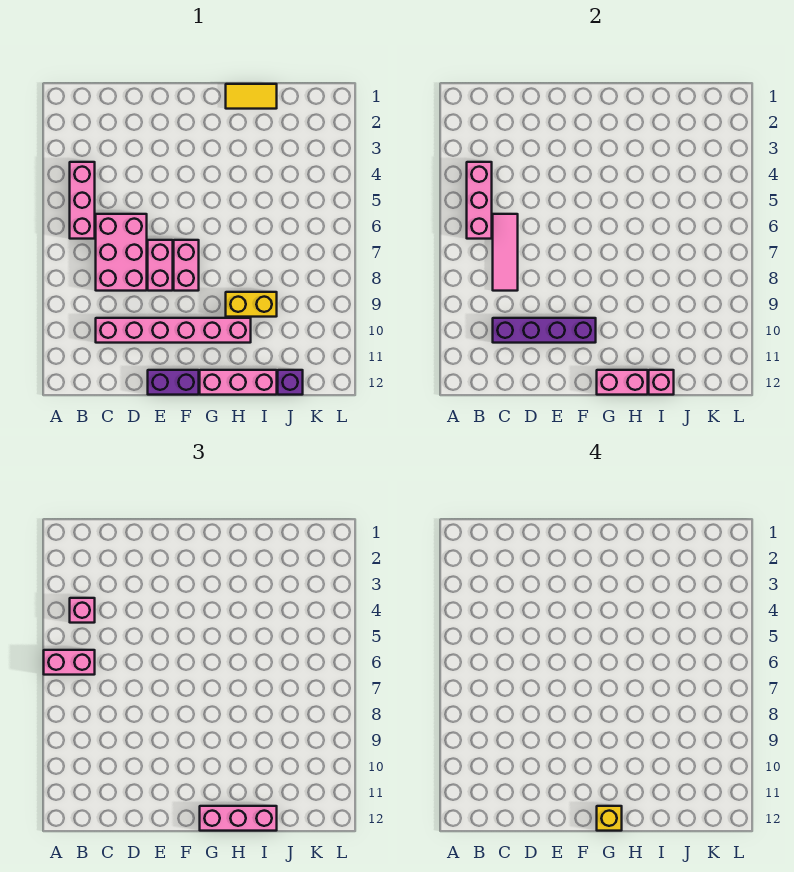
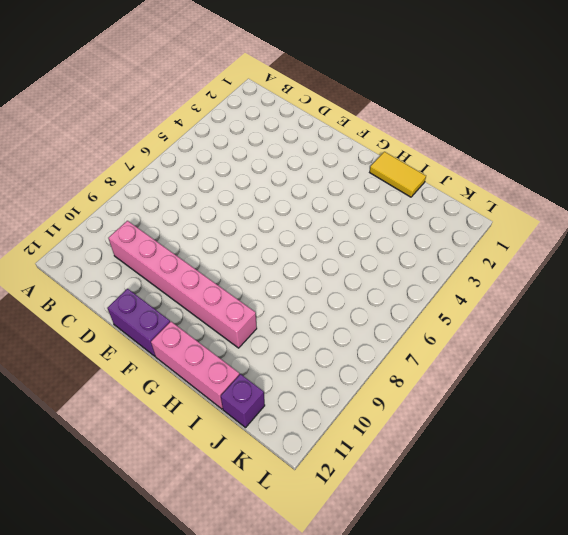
none -> pink brick B4:B6 level 1
none -> pink brick C6:D8 level 1
none -> pink brick E7:E8 level 1

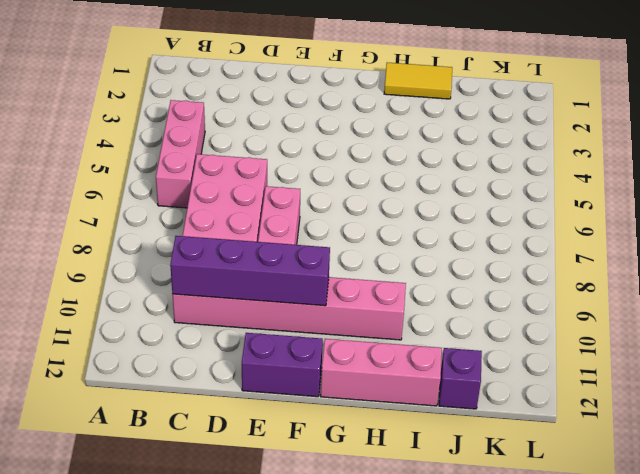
none -> pink brick F7:F8 level 1
none -> yellow brick H9:I9 level 1
none -> pink brick B4:B6 level 2

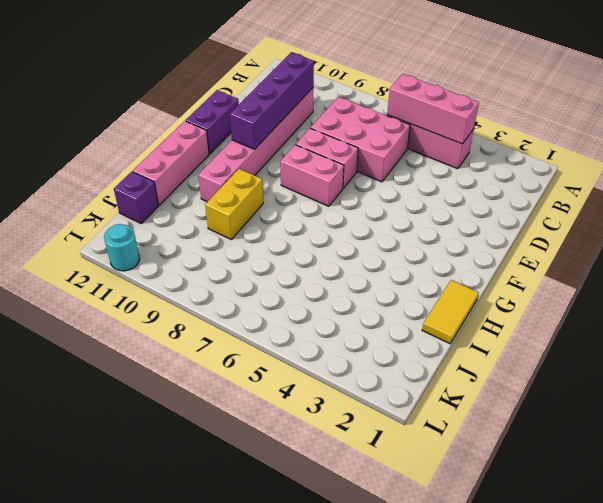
cyan round brick L11 level 1 -> none
none -> pink tile C6:C8 level 2
none -> pink brick G12:H12 level 2
none -> pink brick I12 level 2

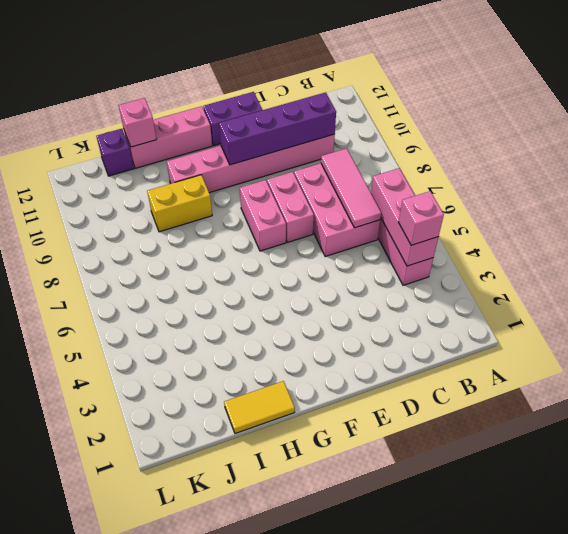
none -> pink brick G12:H12 level 2
none -> pink brick A6:B6 level 3
none -> pink brick G12:I12 level 3

